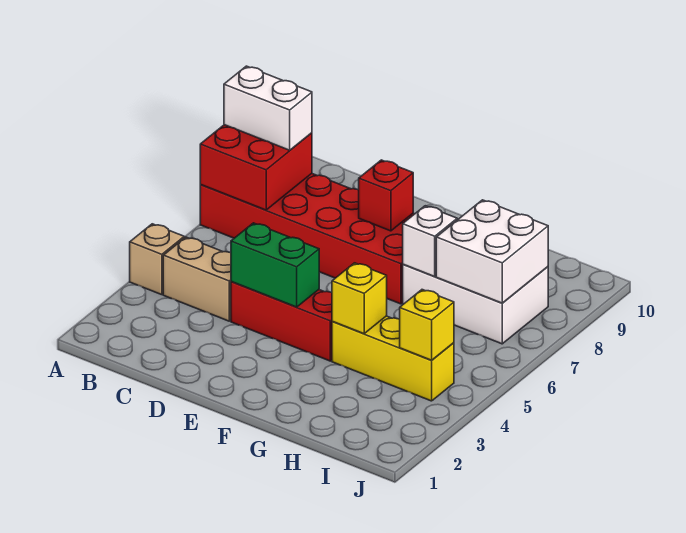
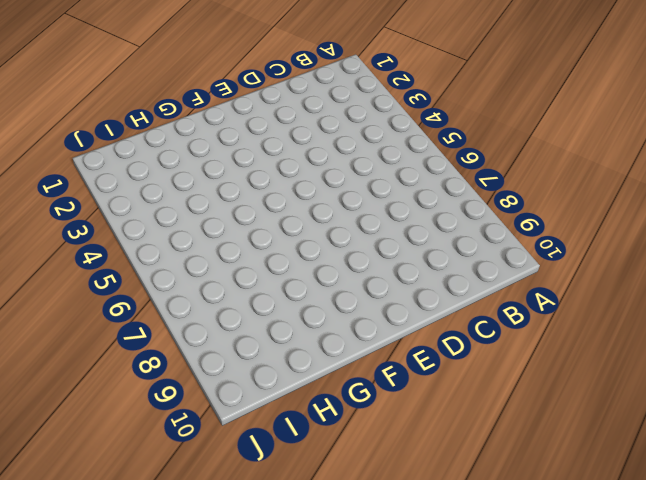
none -> tan brick A4 level 1
none -> red brick A7:F8 level 1
none -> tan brick B4:C4 level 1

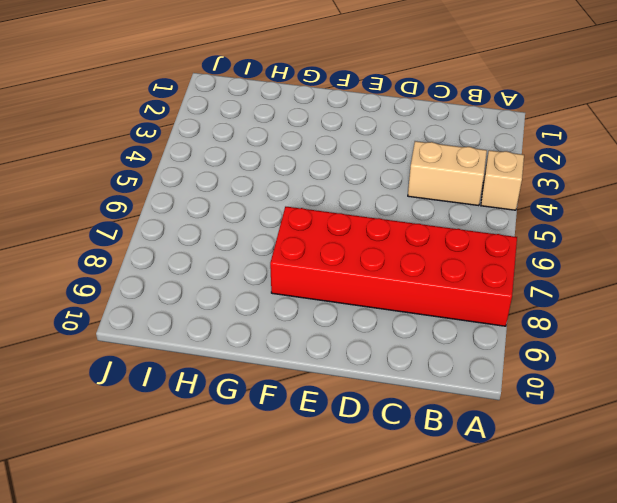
none -> red brick D4:F4 level 1
none -> yellow brick G4:I4 level 1
none -> white brick G7:I8 level 1

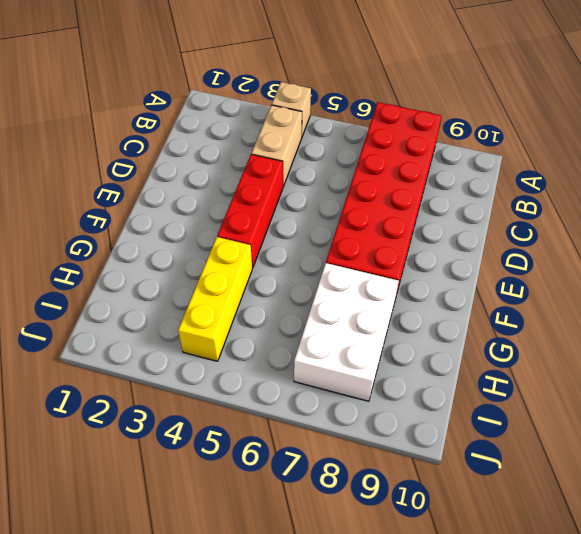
none -> red brick A7:B8 level 2
none -> green brick D4:E4 level 2
none -> red brick E8 level 2

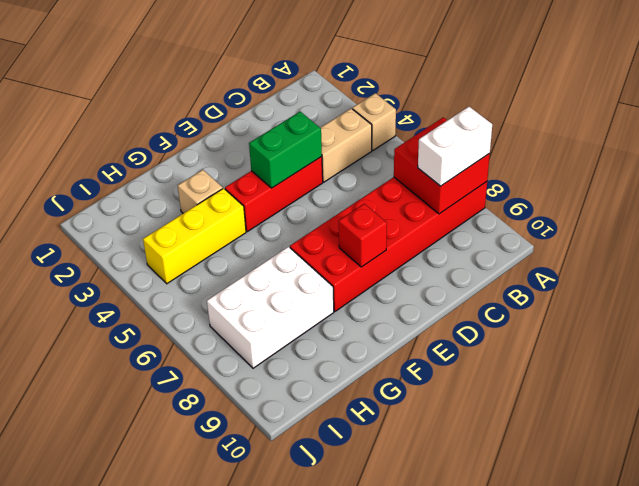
tan brick G3 level 1 -> none
none -> yellow brick G4 level 2
none -> white brick G7 level 2
none -> white brick H7:I8 level 2

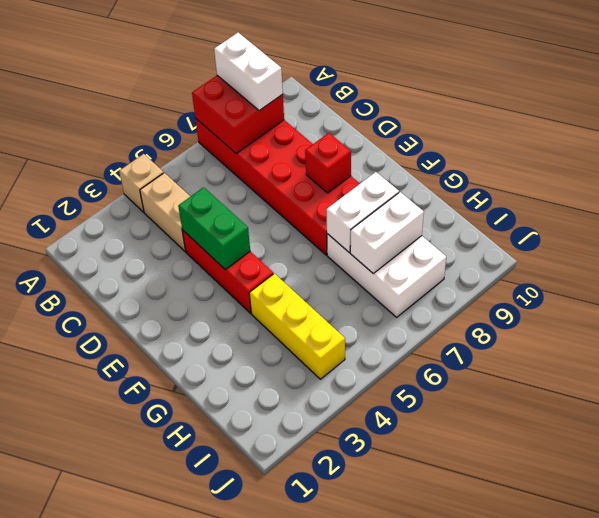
white brick G7:G8 level 2 -> white brick G7 level 2
white brick H7:H8 level 2 -> white brick H7:I8 level 2
none -> yellow brick G4 level 2
none -> yellow brick I4 level 2

